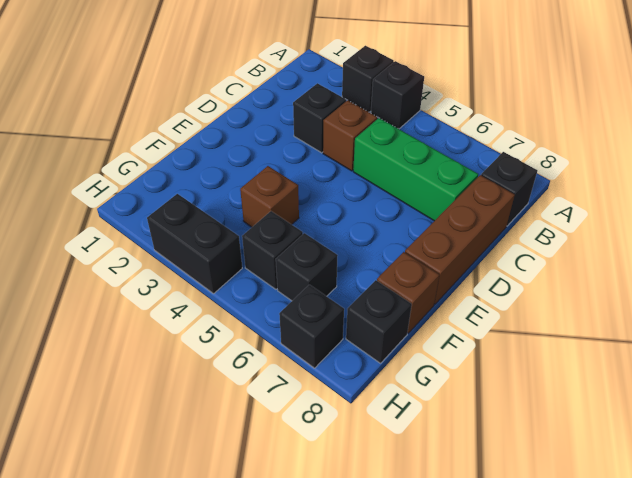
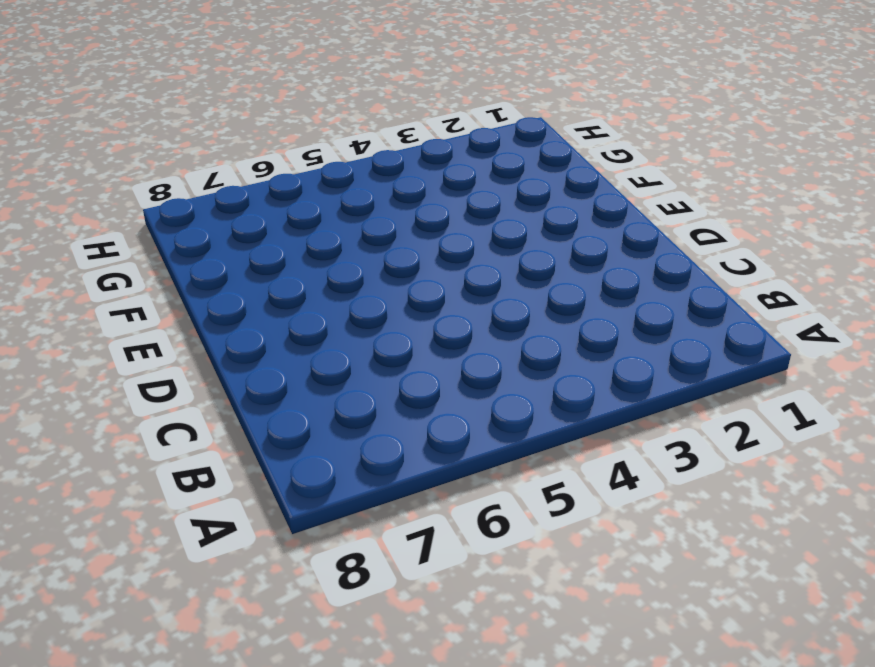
none -> black brick A3 level 1
none -> black brick A4 level 1
none -> black brick B8 level 1

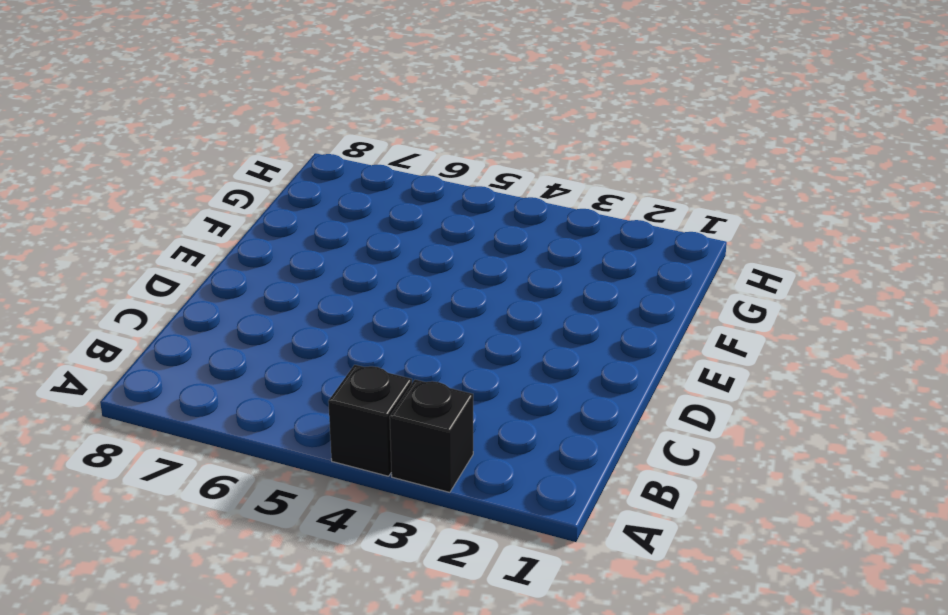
none -> black brick B8 level 1
none -> black brick C3 level 1
none -> brown brick C4 level 1

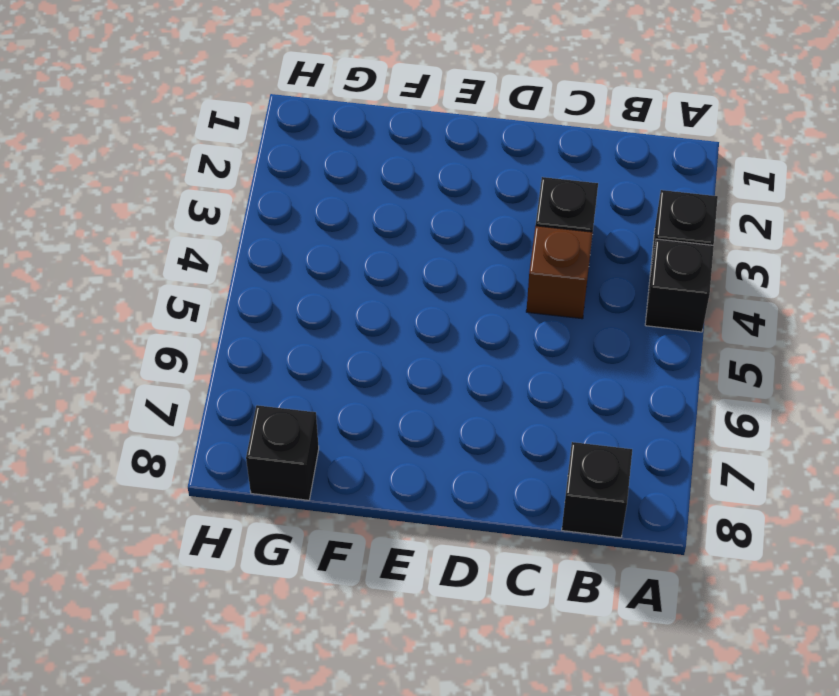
none -> green brick C5:C7 level 1
none -> brown brick C8:E8 level 1
none -> brown brick F4 level 1

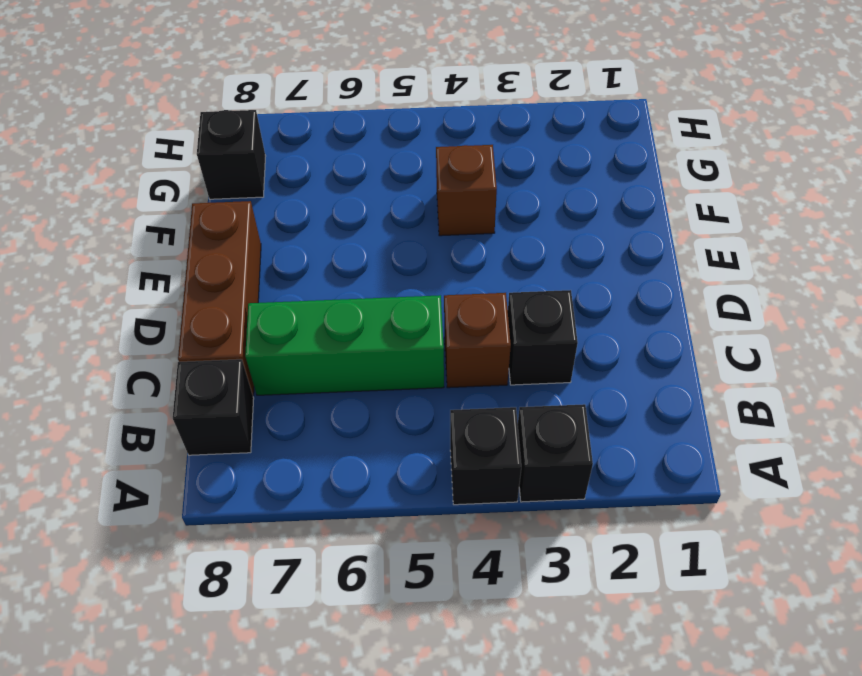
none -> brown brick F8 level 1
none -> black brick G5 level 1
none -> black brick G6 level 1

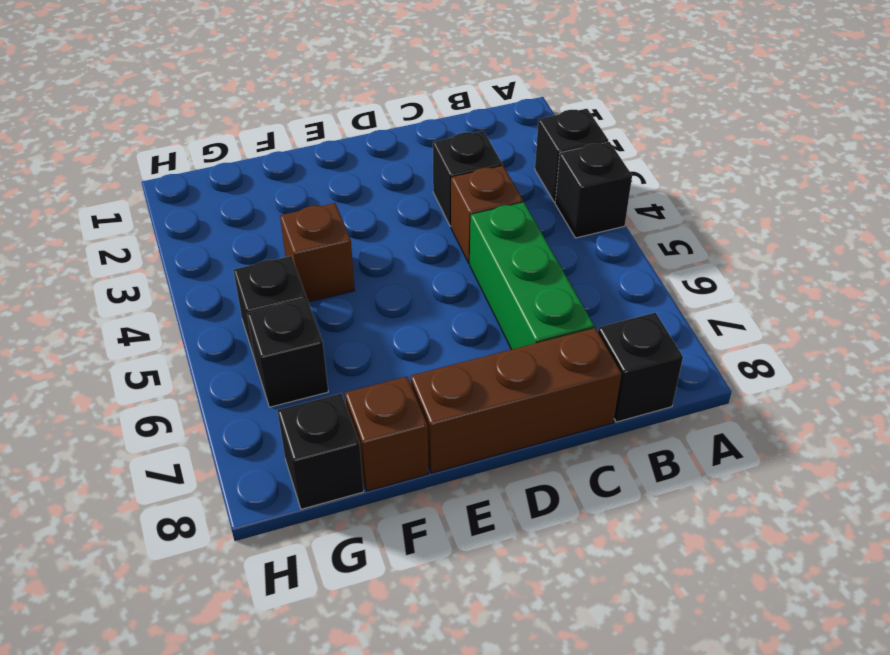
none -> black brick H3:H4 level 1
none -> black brick H7 level 1

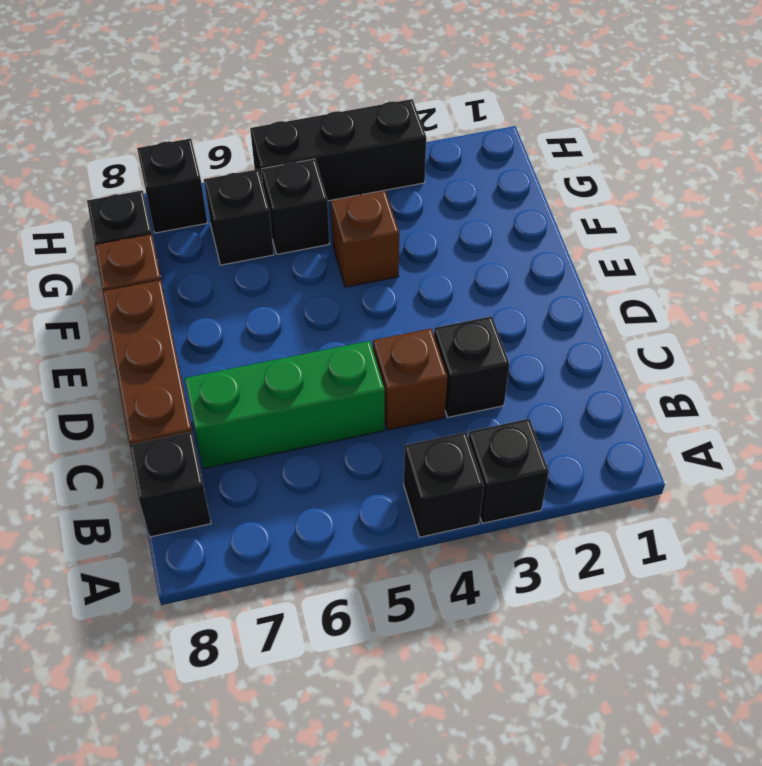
black brick H3:H5 level 1 -> black brick H3:H4 level 1

